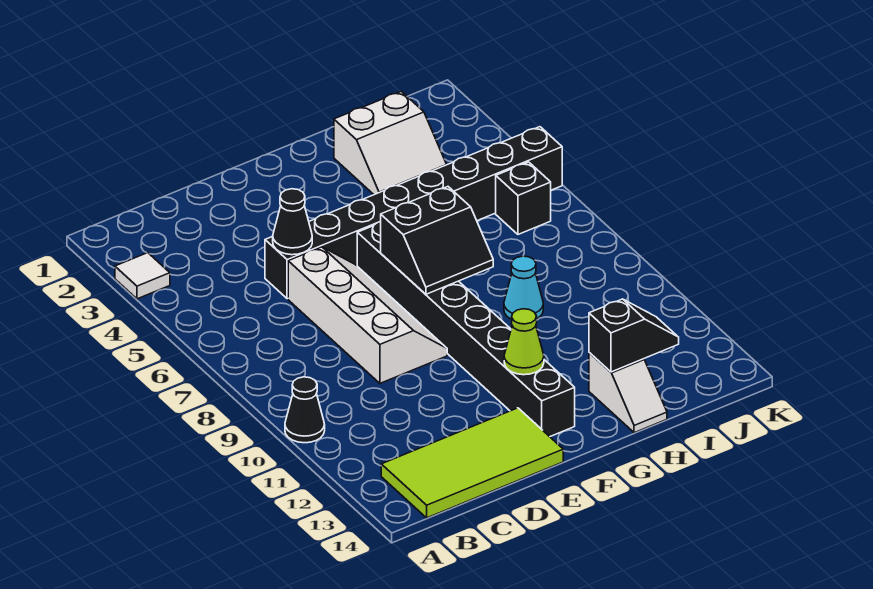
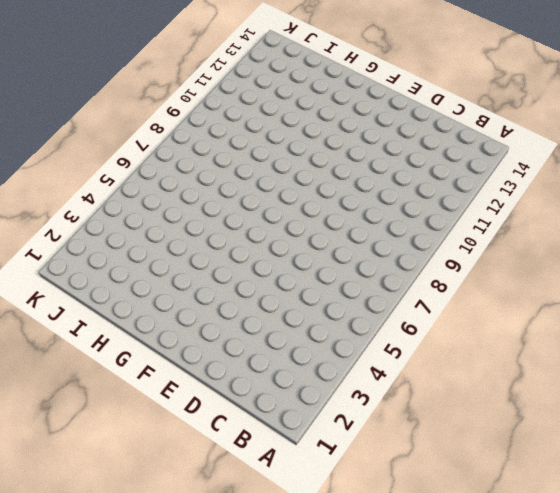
none -> white tile A3 level 1
none -> black cone A10 level 1
none -> lime tile B13:E14 level 1

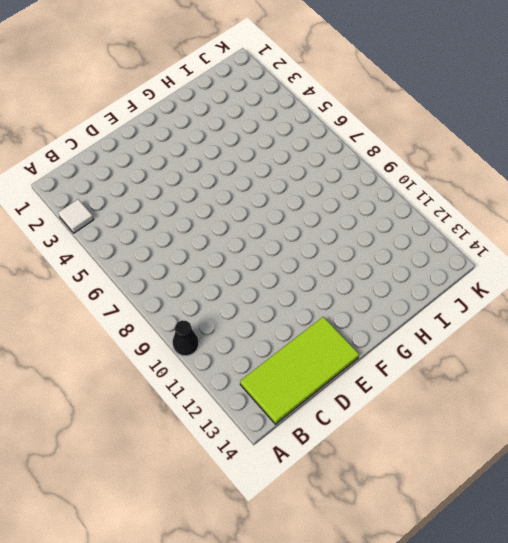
none -> black brick D5:K5 level 1
none -> white slope D6:E9 level 1 top D
none -> black brick F6:F13 level 1

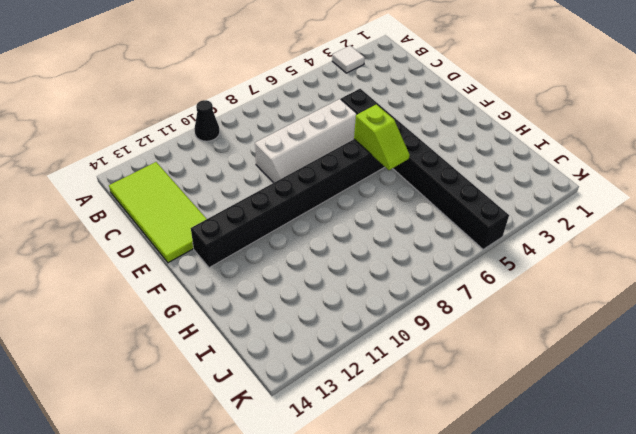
lime slope F6:G6 level 2 top F -> none
none -> white slope H2:I3 level 1 top 2
none -> cyan cone H9 level 1
none -> white slope H13:H14 level 1 top 13

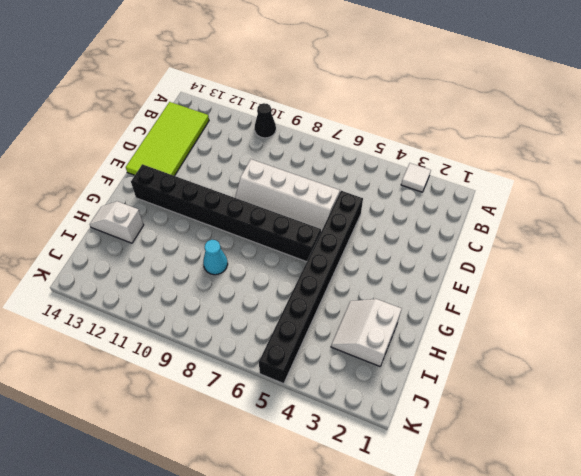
none -> black brick J6 level 1
none -> black cone D5 level 2
none -> black slope F7:G8 level 2 top 7

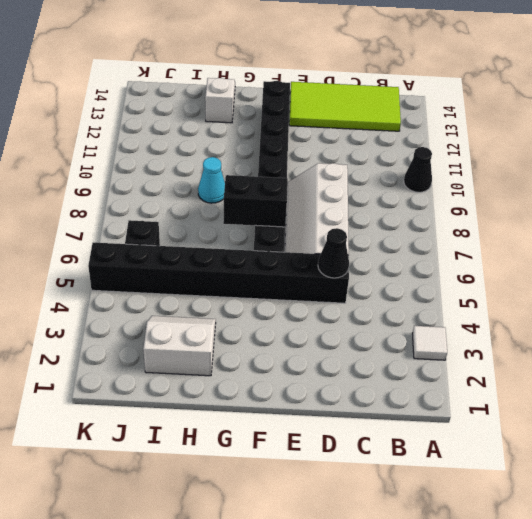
none -> lime cone F12 level 2
none -> black slope H13:I13 level 2 top H

